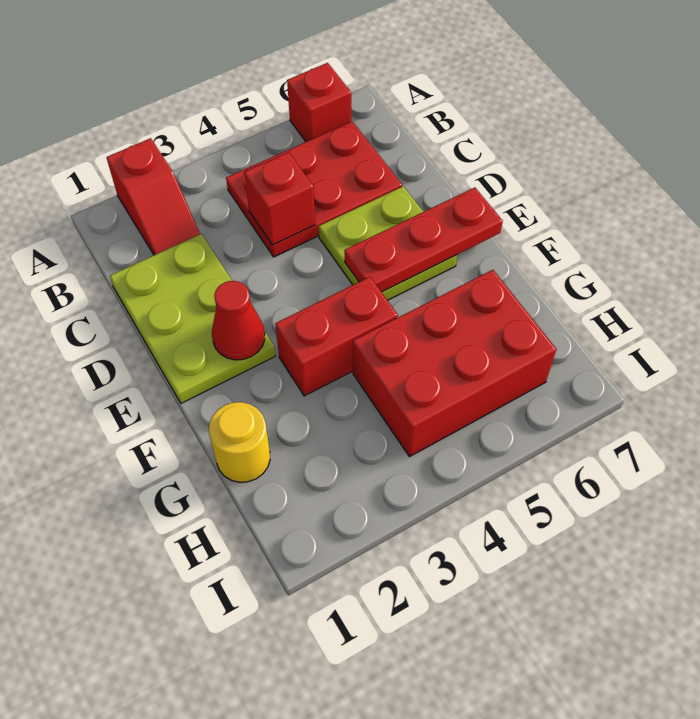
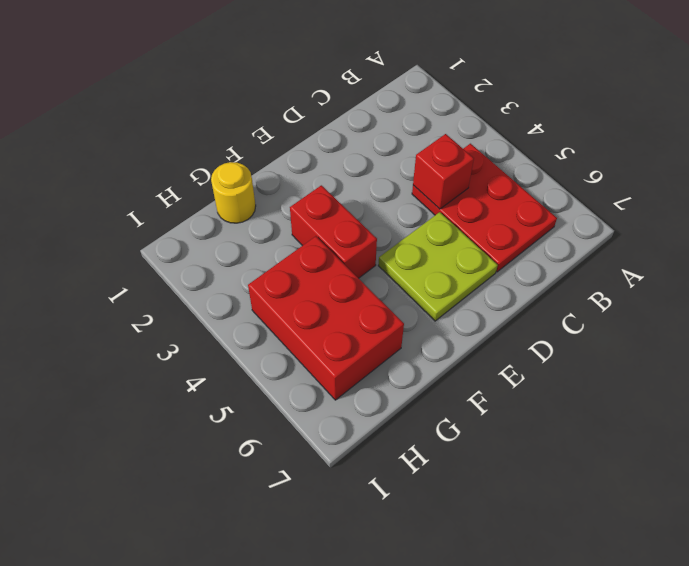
none -> red slope A2:B2 level 1 top A
none -> red brick A6 level 1

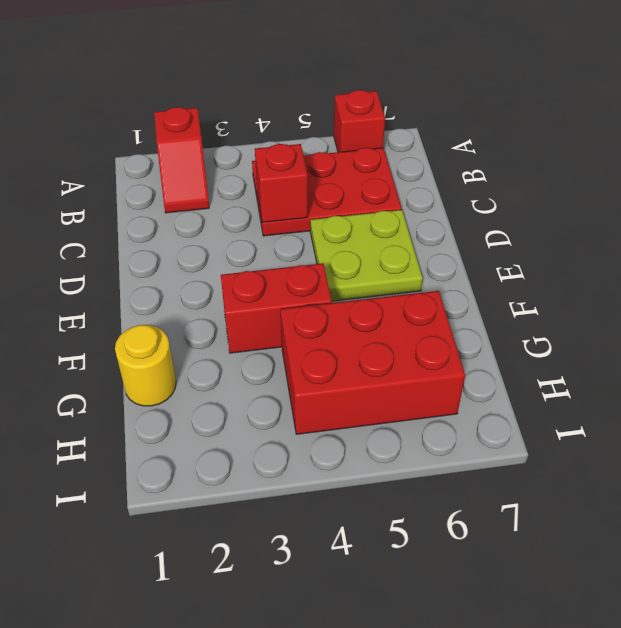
none -> lime plate C1:E2 level 1
none -> red cone E2 level 2

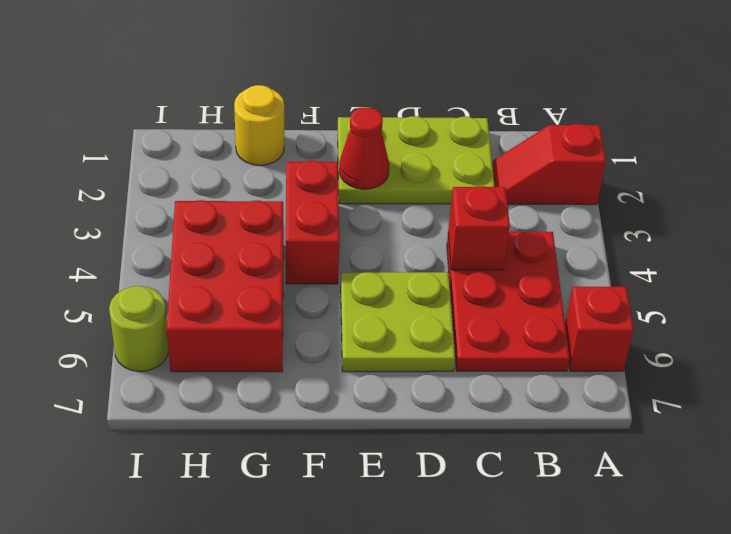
lime round brick I6 level 1 -> none
none -> red plate E5:E7 level 2

